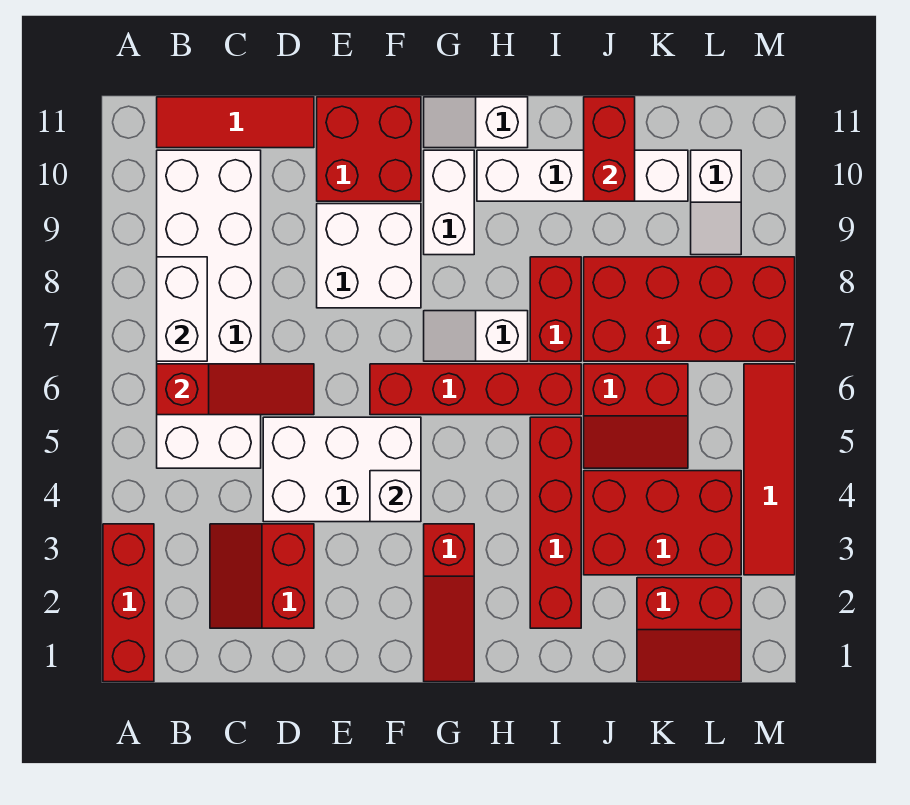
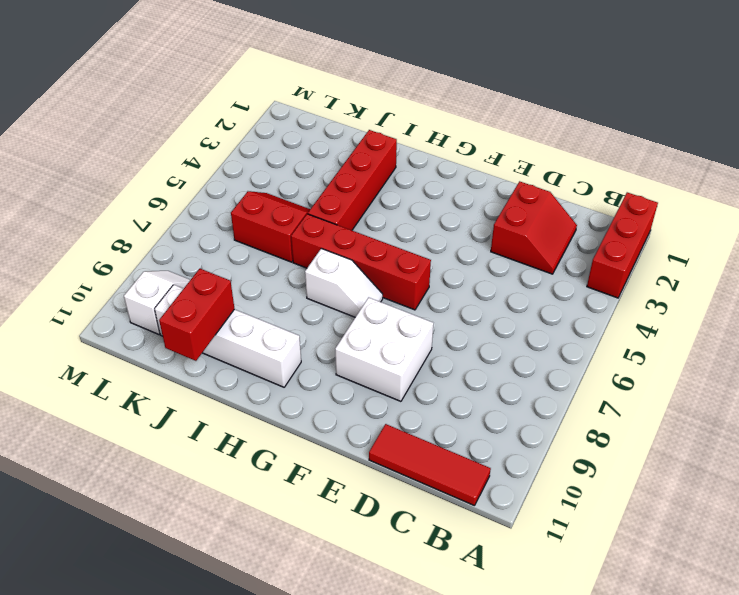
none -> white brick B5:C10 level 1
none -> white brick D4:F5 level 1
none -> red brick E10:F11 level 1

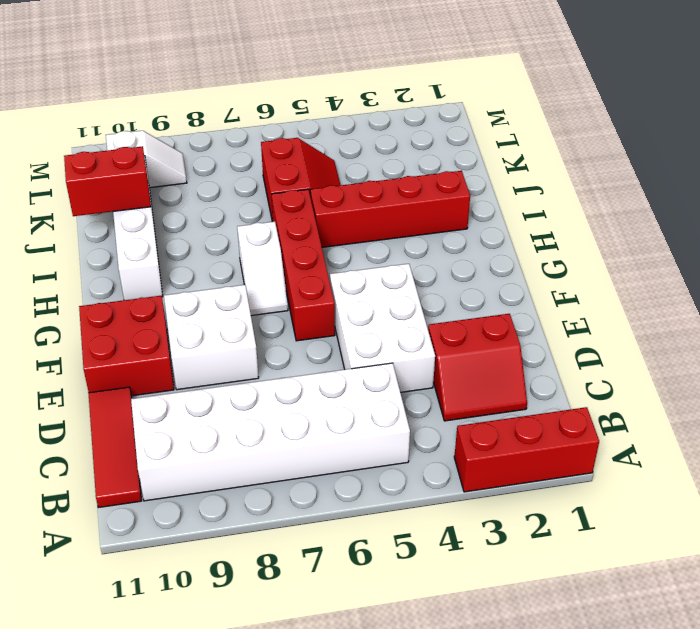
none -> red slope G1:G3 level 1 top 3
none -> white brick G9:G10 level 1
none -> white slope G11:H11 level 1 top H

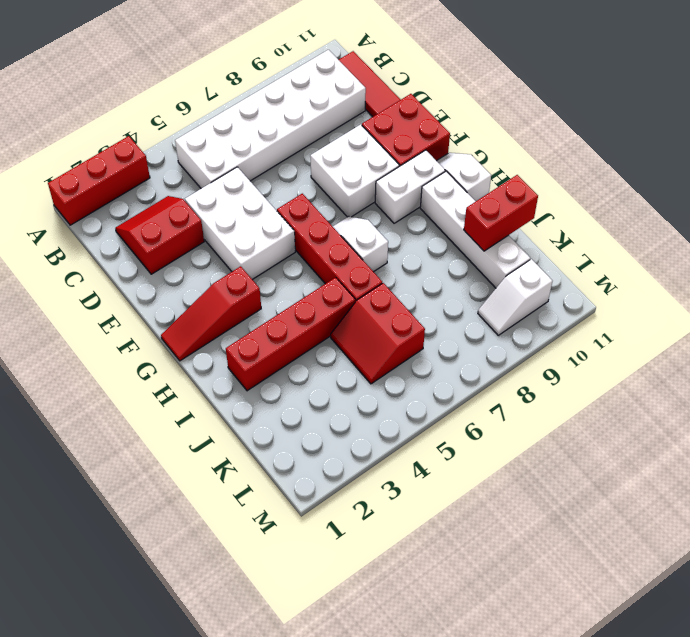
none -> red brick I7:I8 level 1
none -> red brick J3:L4 level 1
none -> red brick J7:M8 level 1

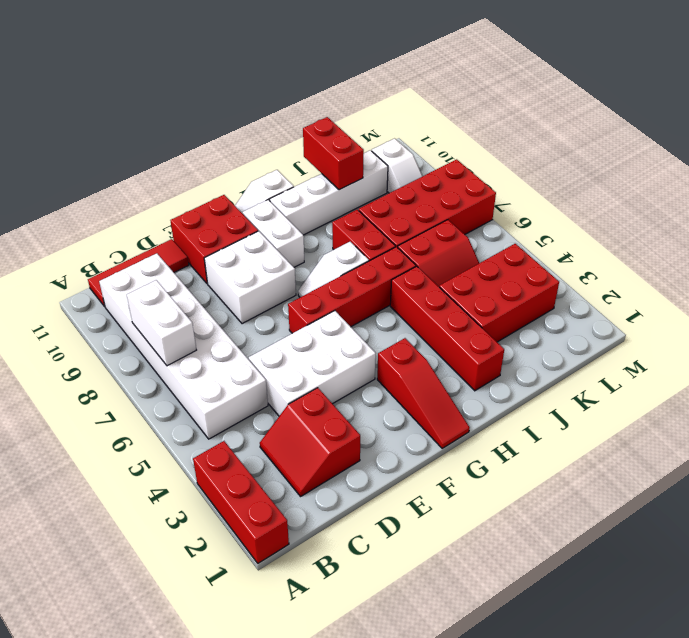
none -> red slope K1:L2 level 1 top 2
none -> red tile M3:M6 level 1
none -> red slope B6:D6 level 2 top B

